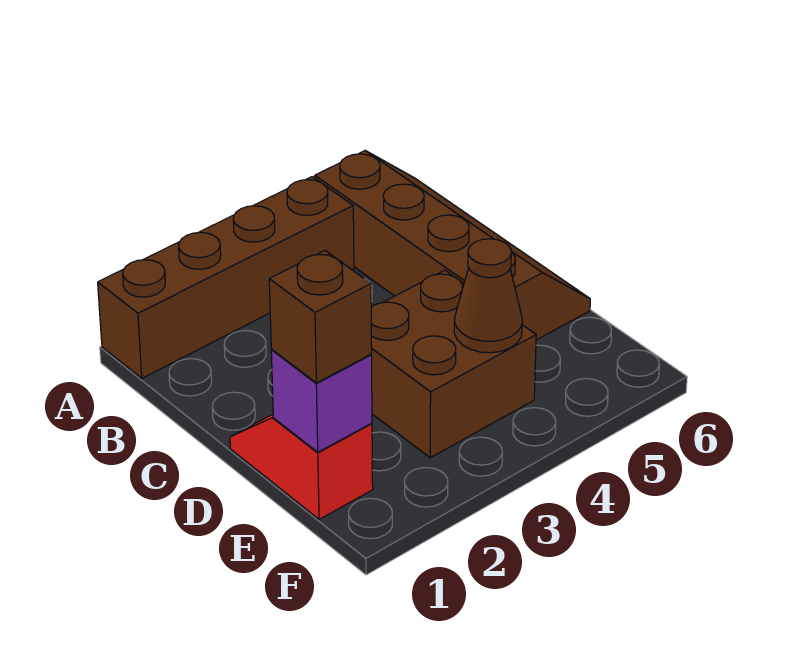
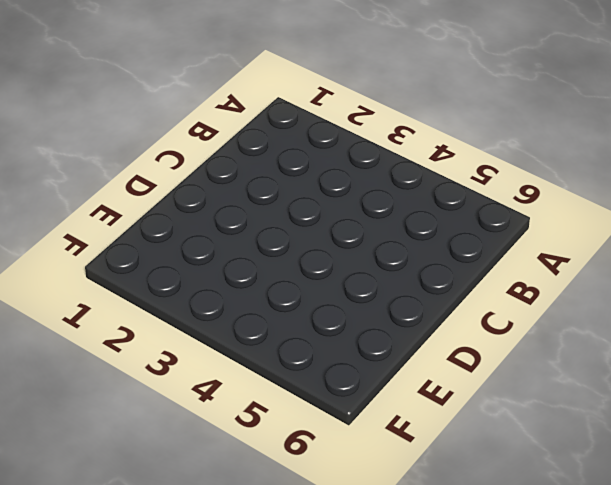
none -> brown brick A1:A4 level 1
none -> brown slope A5:D6 level 1 top 5

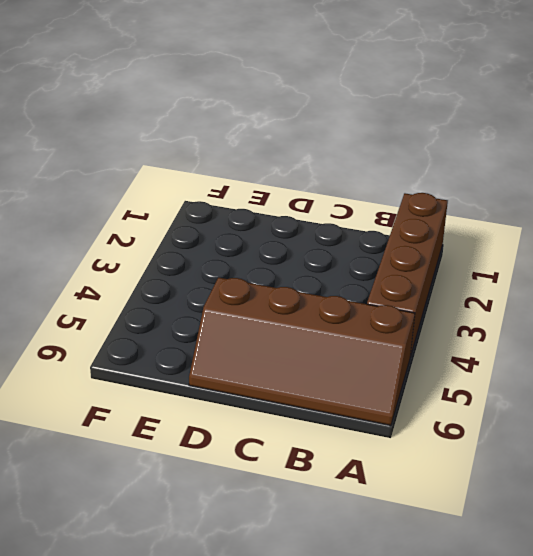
none -> red slope D1:E1 level 1 top E
none -> brown brick D3:E4 level 1

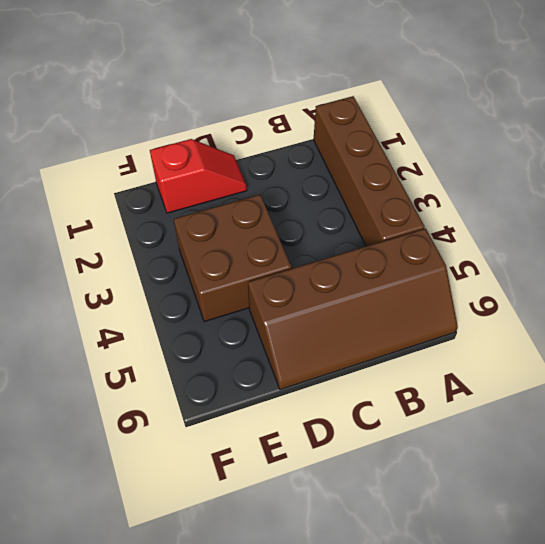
none -> purple brick E1 level 2
none -> brown cone E4 level 2

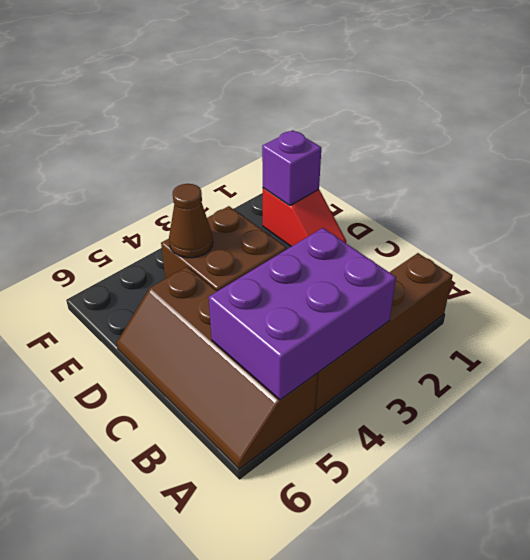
purple brick A3:B5 level 2 -> none
none -> brown brick E1 level 3

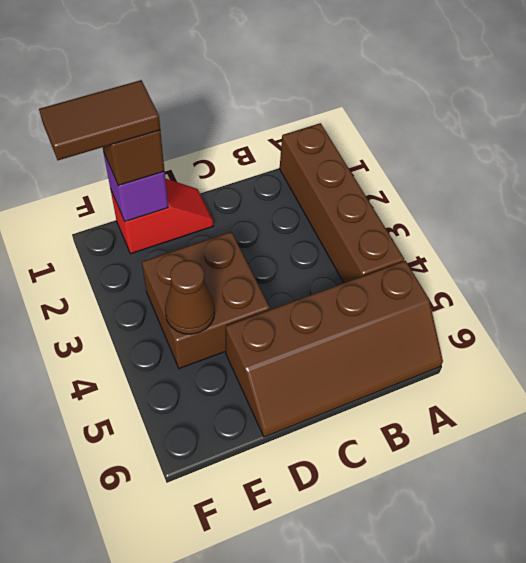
brown tile E1:F1 level 4 -> none

